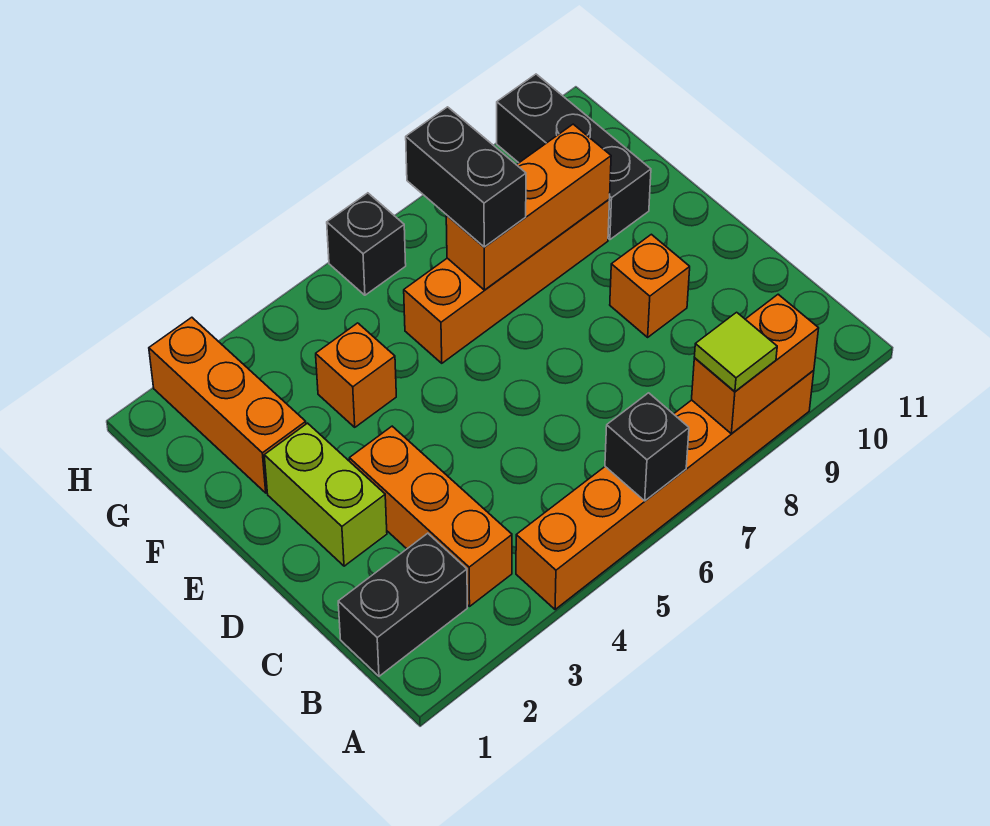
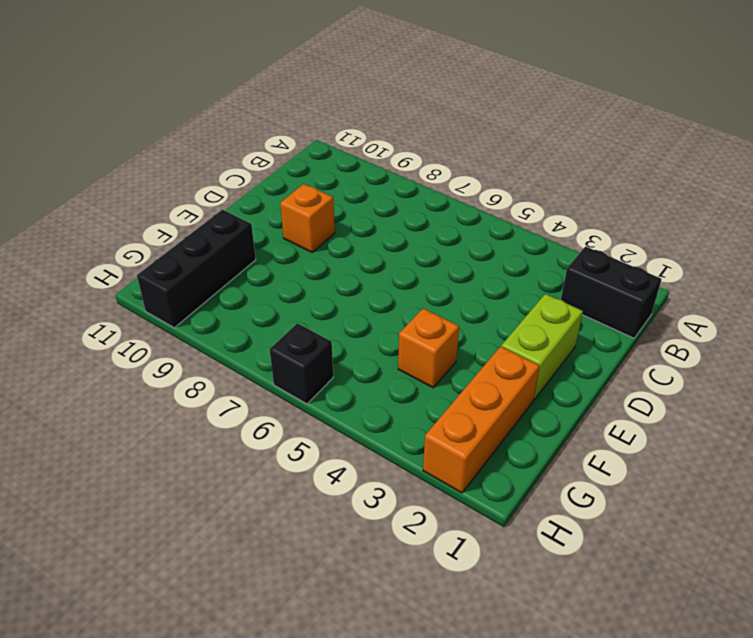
none -> orange brick A4:A9 level 1
none -> orange brick B3:D3 level 1
none -> orange brick F6:F9 level 1

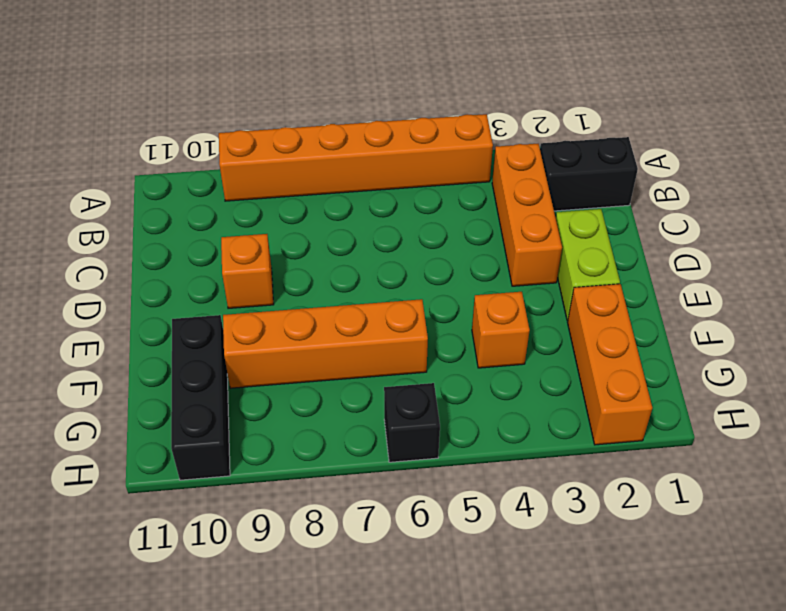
none -> black brick A6 level 2
none -> orange brick A8:A9 level 2
none -> orange brick F7:F9 level 2

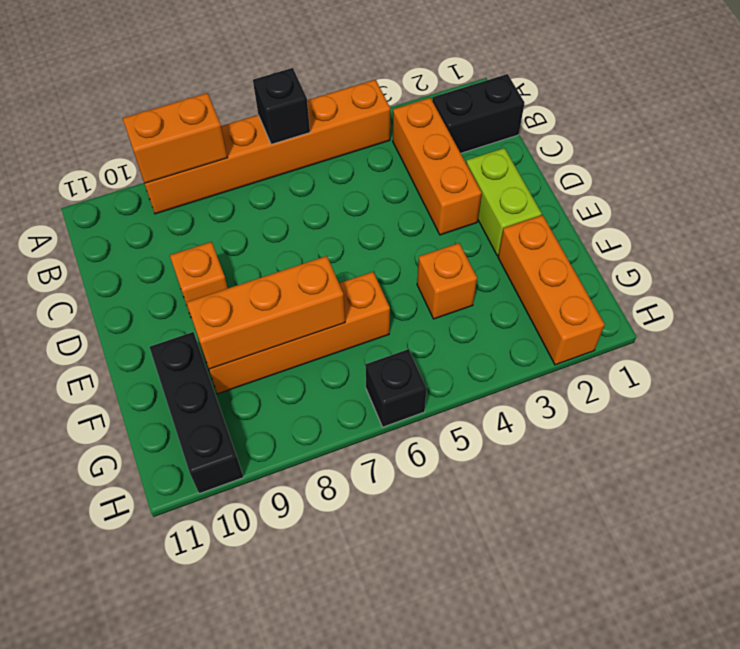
none -> lime tile A8 level 3
none -> black brick F7:G7 level 3

